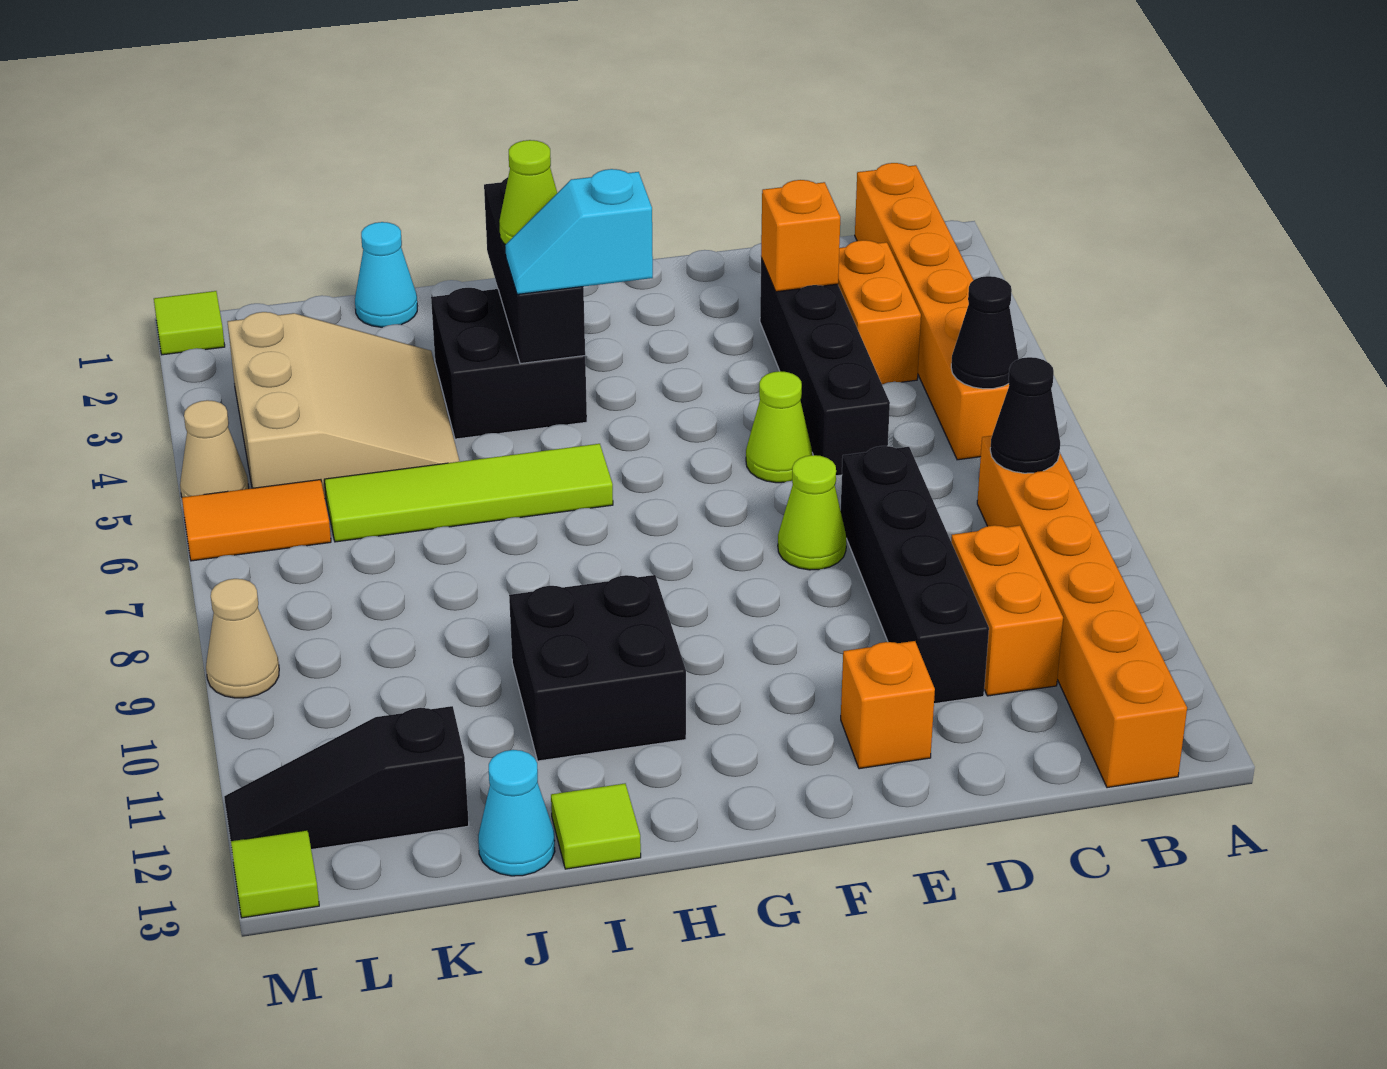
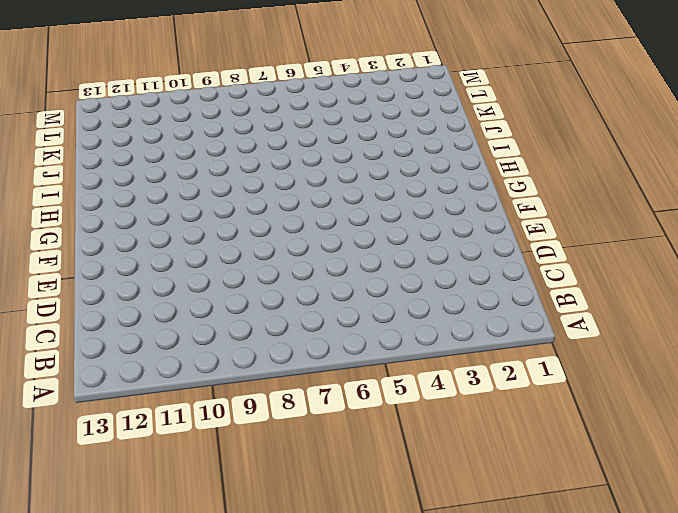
none -> orange brick B1:B6 level 1
none -> orange brick B8:B13 level 1
none -> orange brick C3:C4 level 1

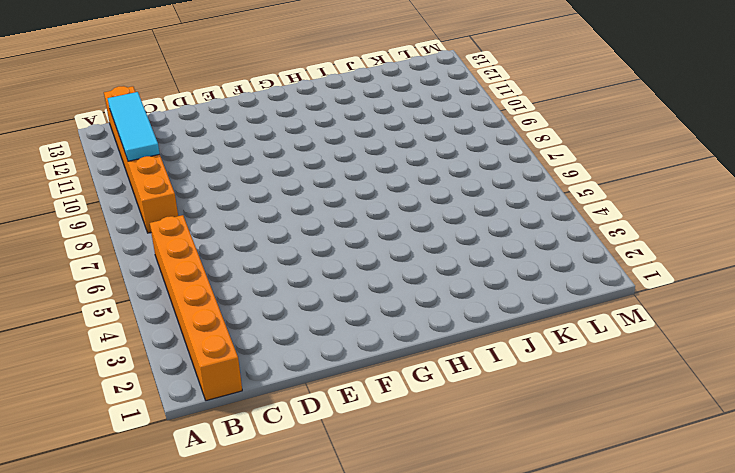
cyan tile B10:B12 level 2 -> none
none -> orange brick C3:C4 level 1
none -> orange brick C10:C11 level 1
none -> black brick D3:D6 level 1

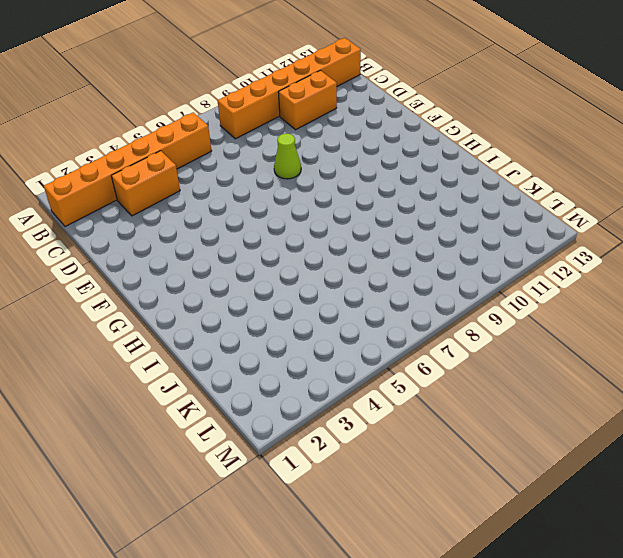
none -> black brick D3:D6 level 1
none -> black brick D8:D11 level 1
none -> lime cone E6 level 1

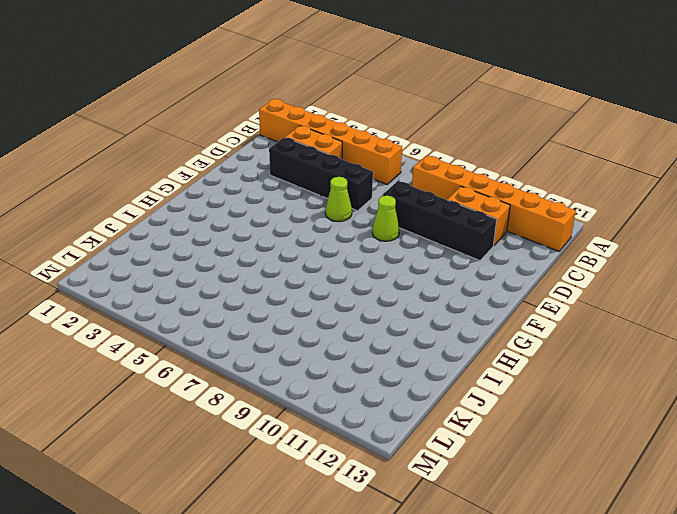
none -> orange brick E12 level 1
none -> black brick H3:I4 level 1
none -> lime tile H6:K6 level 1

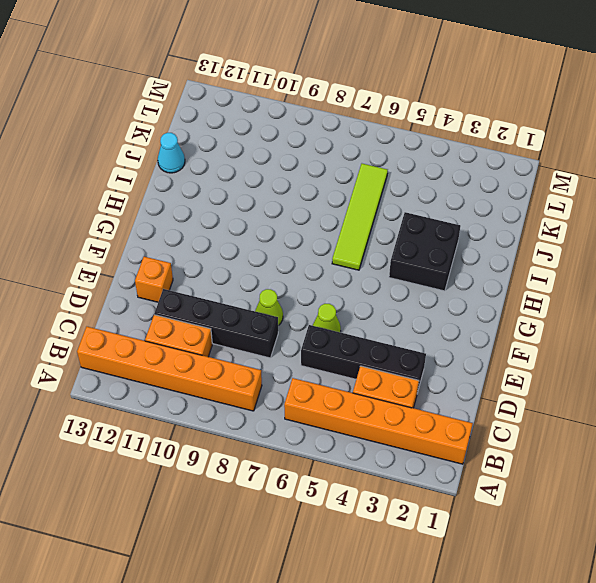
none -> black brick H10:I11 level 1
none -> lime tile I13 level 1
none -> cyan cone J1 level 1

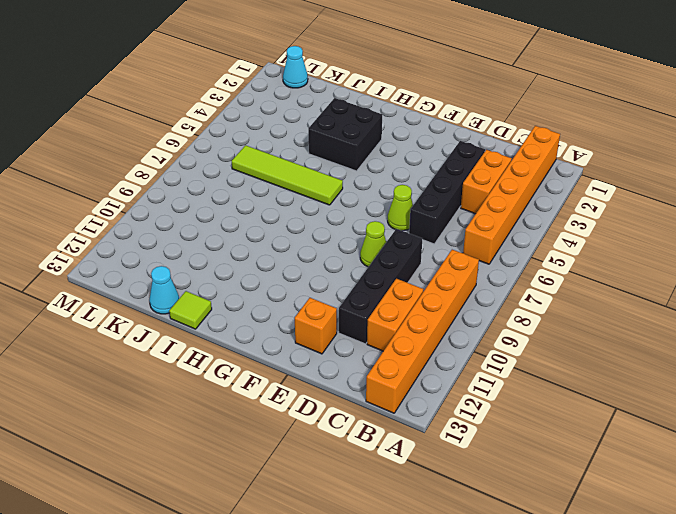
cyan cone L1 level 1 -> cyan cone J1 level 1
none -> black brick H10:I11 level 1
none -> tan slope J3:L5 level 1 top L
none -> black slope K12:M12 level 1 top K

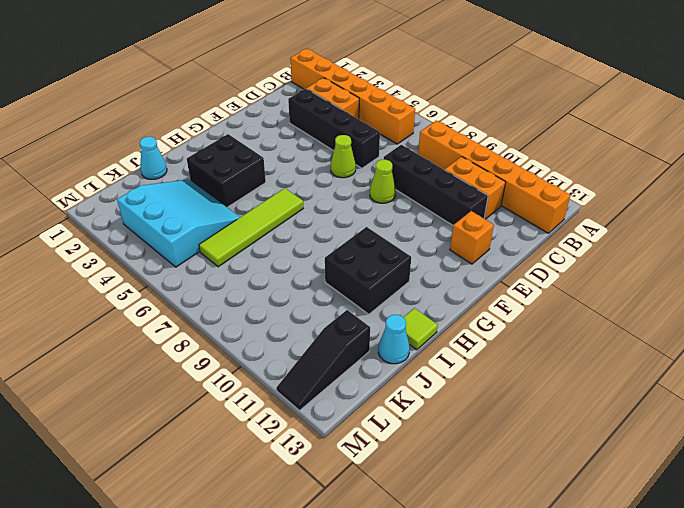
cyan slope J3:L5 level 1 top L -> tan slope J3:L5 level 1 top L
none -> orange tile L6:M6 level 1
none -> lime tile M1 level 1
none -> tan cone M5 level 1

